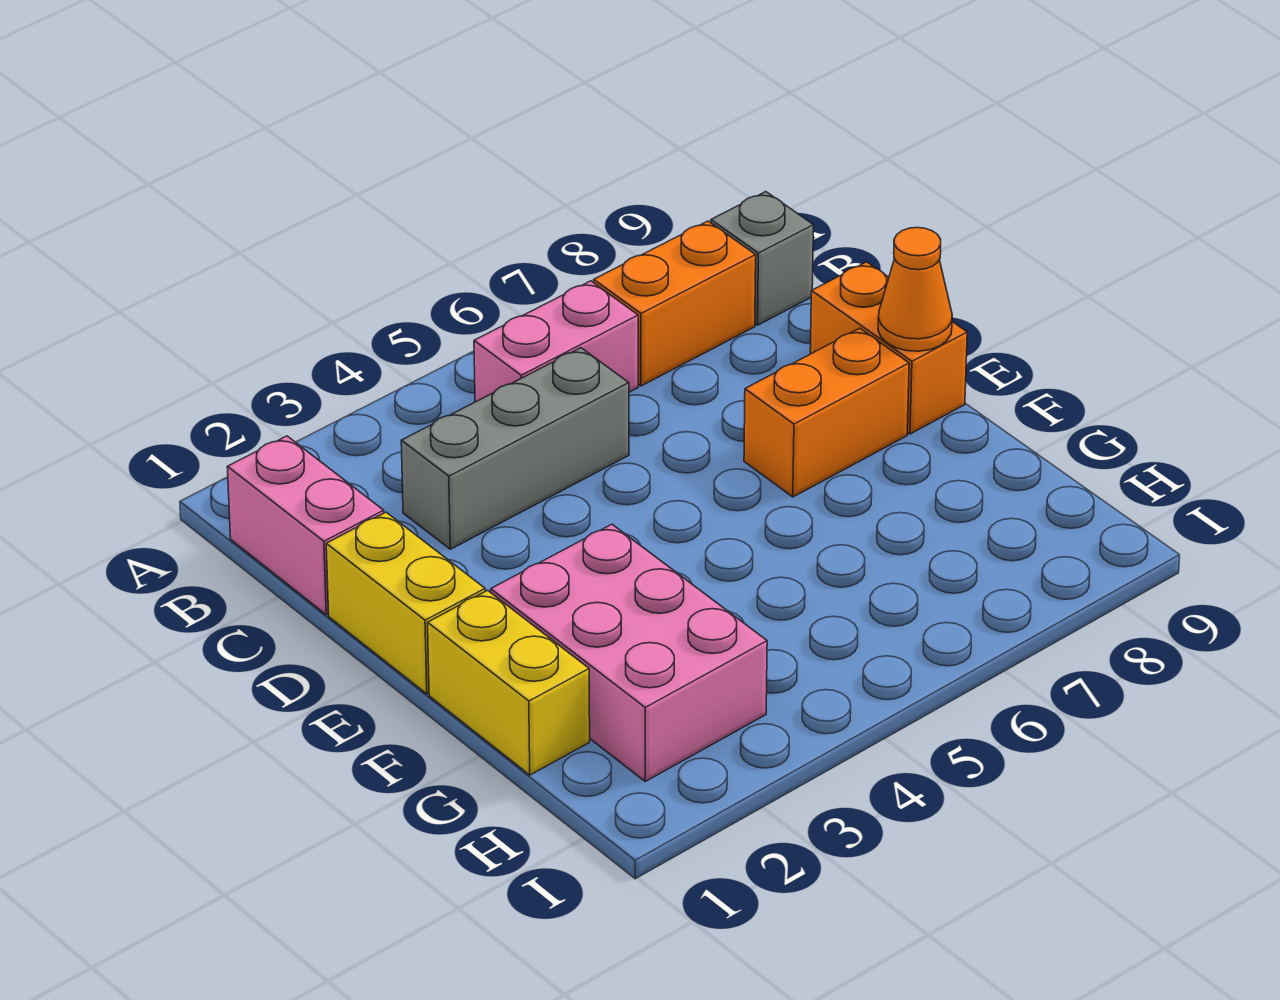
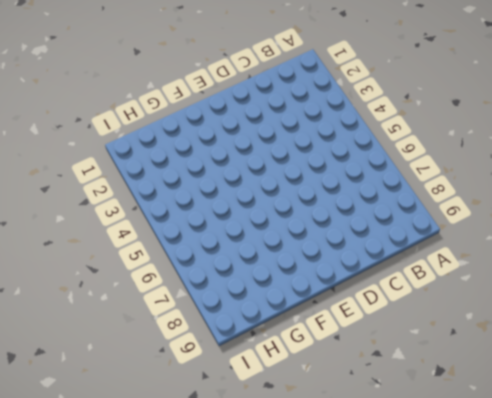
none -> pink brick B1:C1 level 1
none -> pink brick B5:B6 level 1

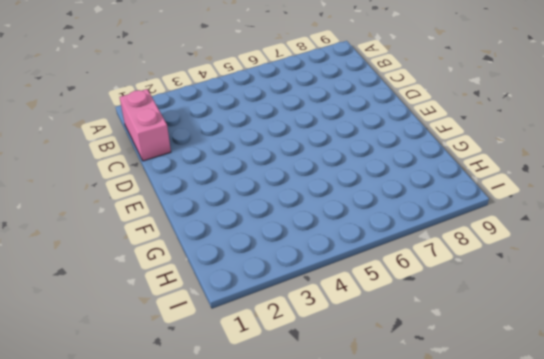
none -> pink brick B5:B6 level 1
none -> orange brick B7:B8 level 1

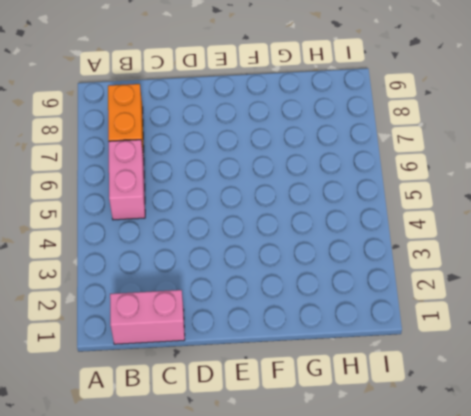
none -> grey brick B9 level 1
none -> grey brick C3:C5 level 1

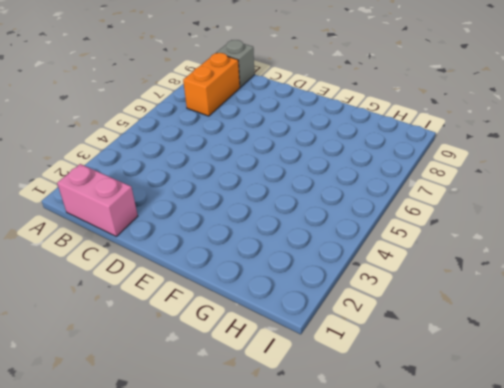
none -> pink brick B5:B6 level 1
none -> grey brick C3:C5 level 1

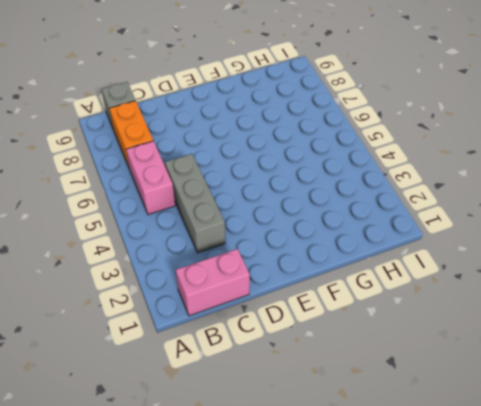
none -> yellow brick D1:E1 level 1
none -> orange brick D9:E9 level 1

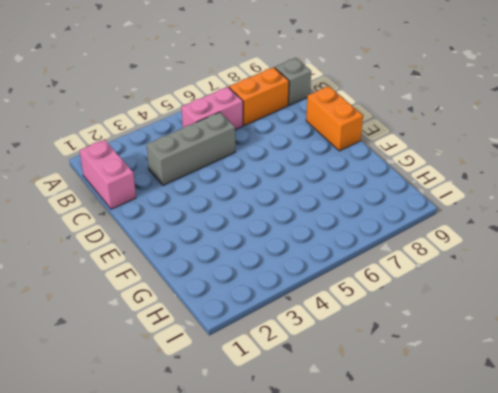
none -> yellow brick D1:E1 level 1
none -> orange brick E7:E8 level 1

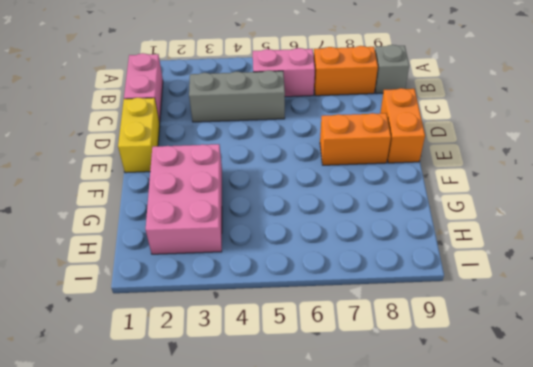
none -> yellow brick F1:G1 level 1
none -> orange cone E9 level 2

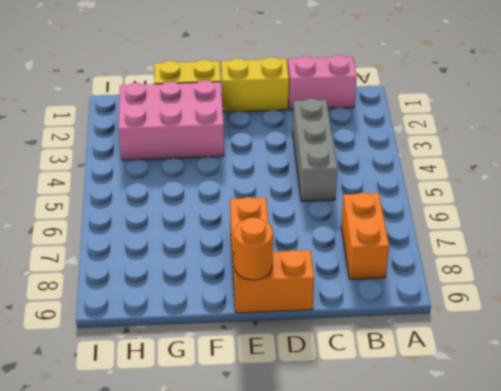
orange round brick E9 level 2 -> orange cone E9 level 2
none -> pink brick B5:B6 level 1
none -> grey brick B9 level 1

